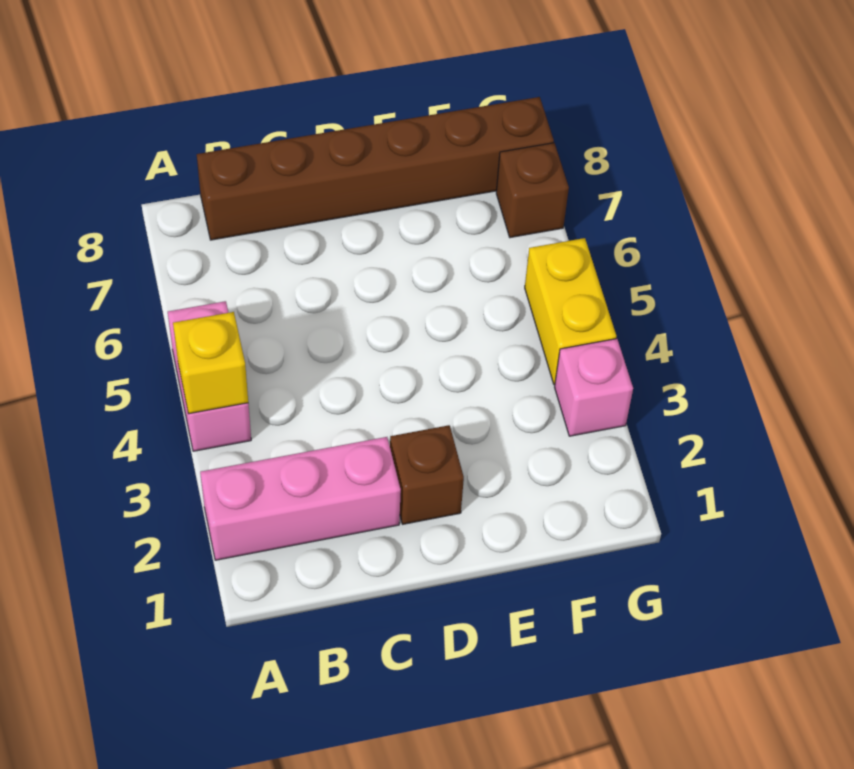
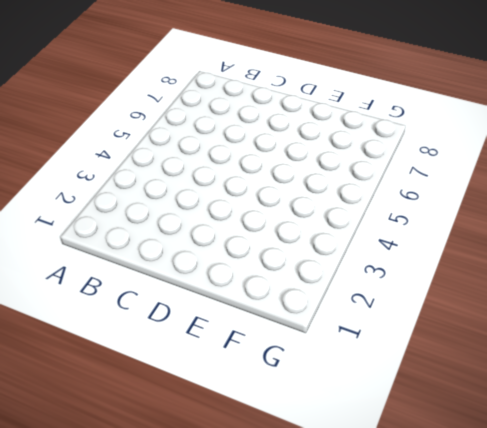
none -> pink brick A2:C2 level 1
none -> pink brick A4:A5 level 1

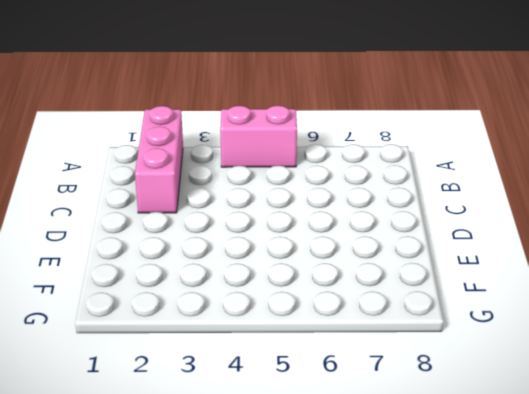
none -> brown brick B8:G8 level 1
none -> brown brick D2 level 1

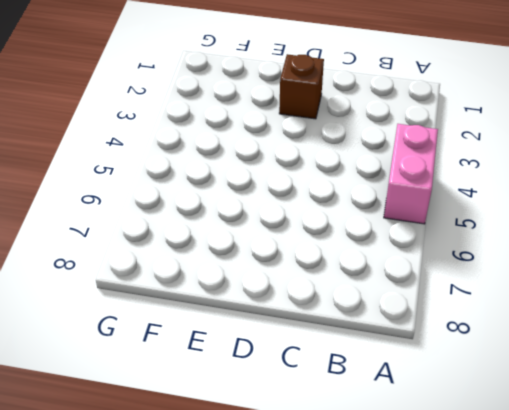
none -> pink brick A2:C2 level 1
none -> brown brick B8:G8 level 1

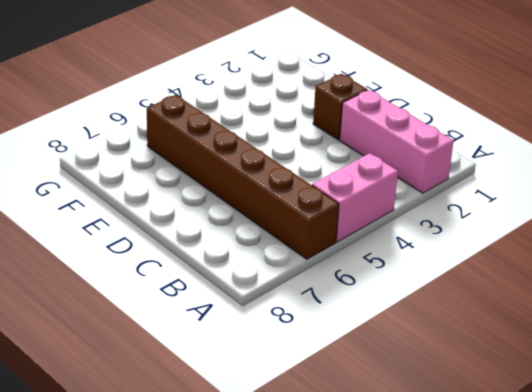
brown brick A6:F6 level 1 -> brown brick B8:G8 level 1
none -> pink brick G3 level 1
none -> yellow brick G4:G5 level 1

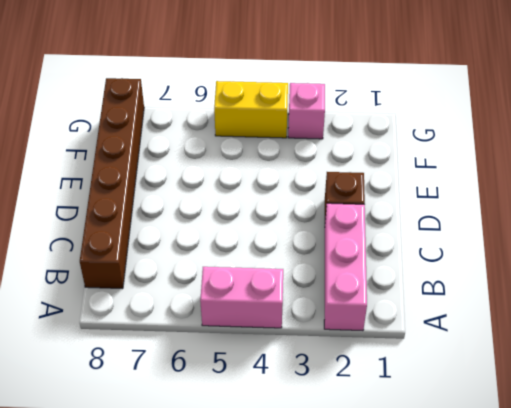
none -> brown brick G7 level 1
none -> yellow brick A4 level 2

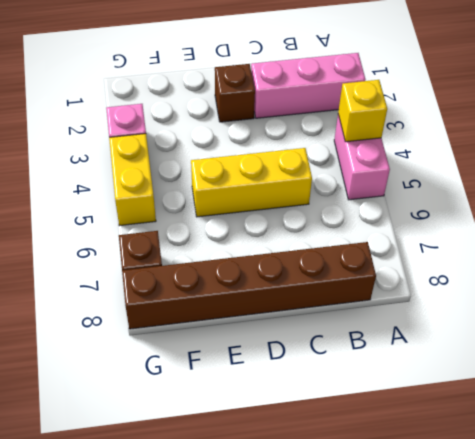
yellow brick C5:E5 level 1 -> none

